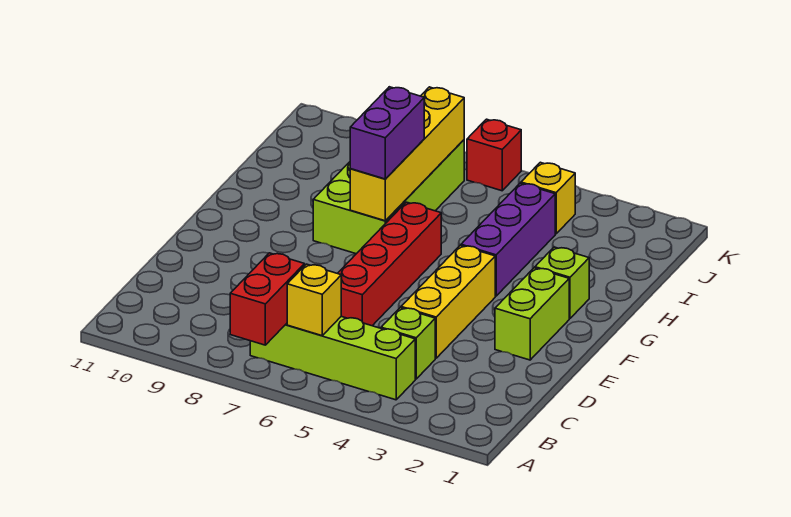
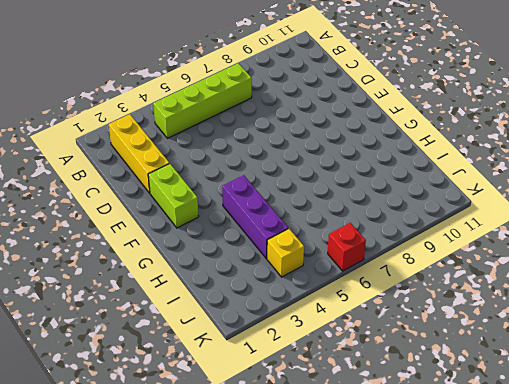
yellow brick B2:D2 level 1 -> yellow brick D4:F4 level 1
none -> lime brick C4 level 1
none -> red brick D6:G6 level 1
none -> lime brick G2 level 1

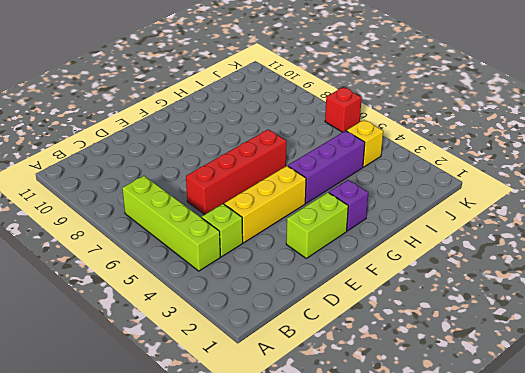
purple brick G2 level 1 -> lime brick G2 level 1
none -> lime brick G7:J8 level 1
none -> red brick A7:B7 level 2
none -> yellow brick B6 level 2

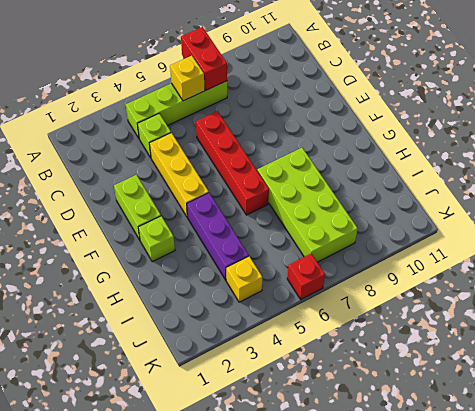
none -> yellow brick G7:J7 level 2
none -> purple brick G7:H7 level 3

